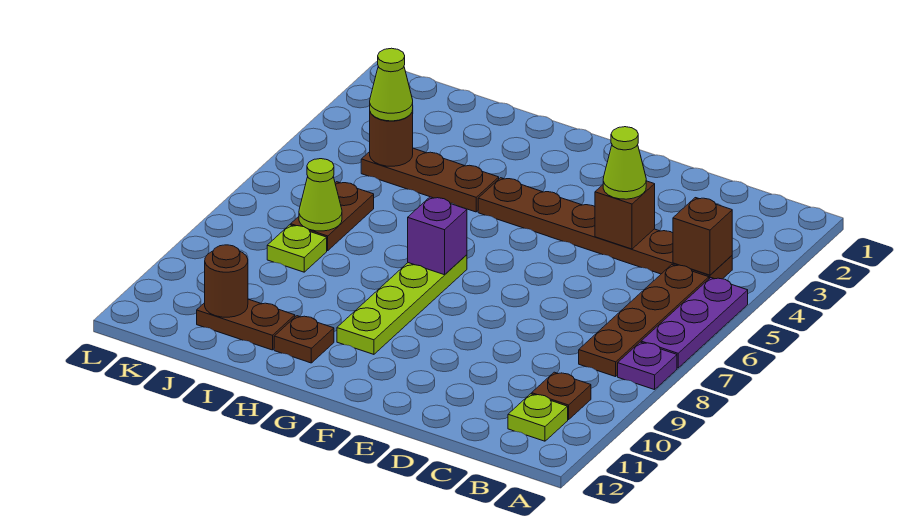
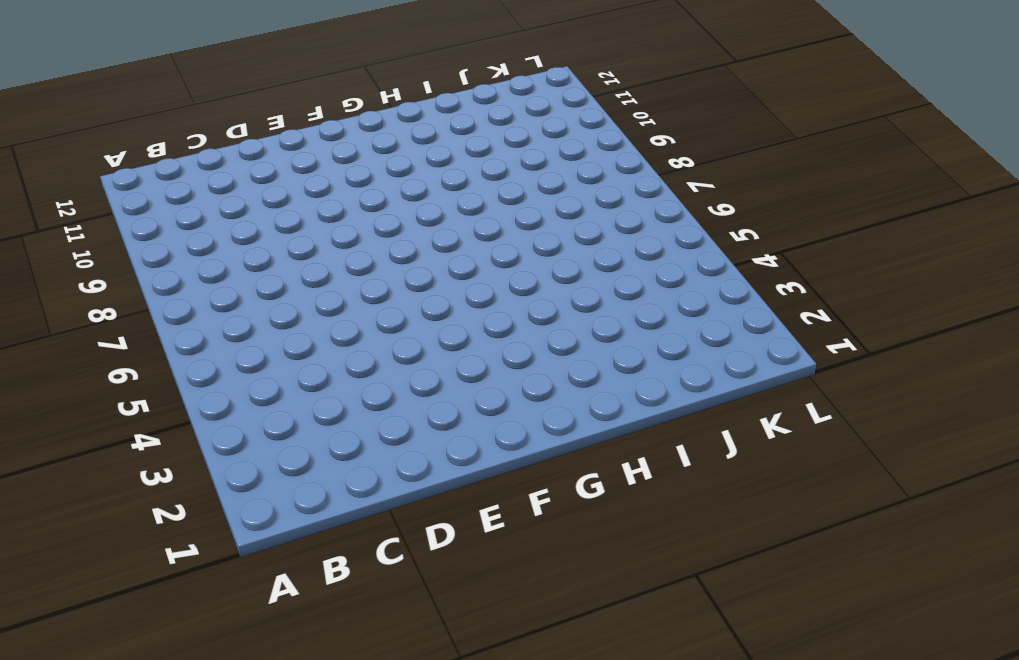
none -> purple plate A5:A7 level 1
none -> purple plate A8 level 1
none -> brown plate B4:G4 level 1

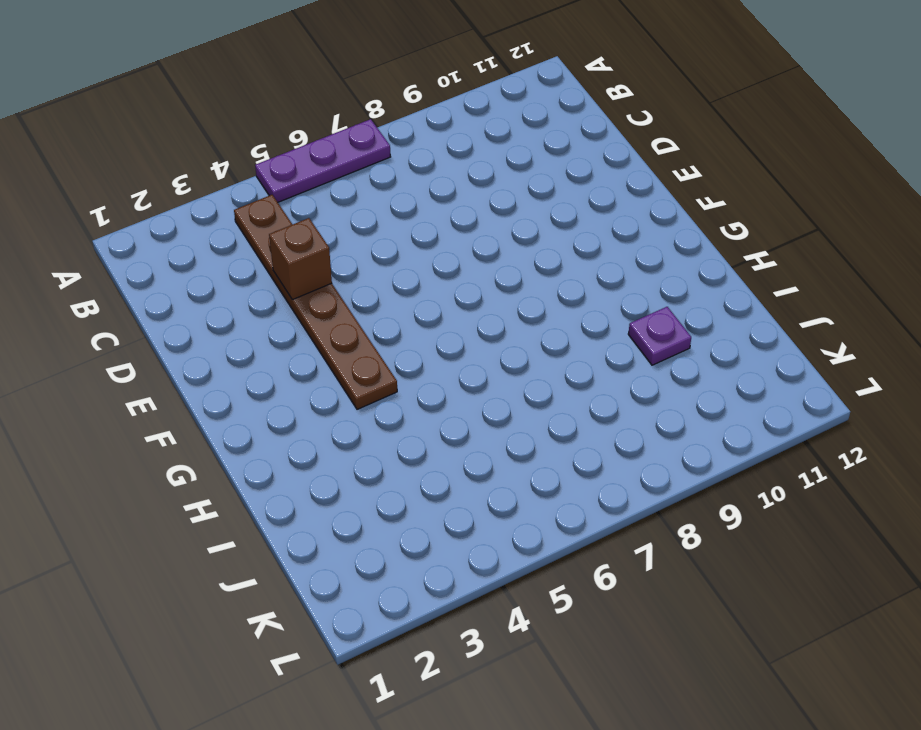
purple plate I10 level 1 -> purple plate A8 level 1
none -> brown plate B5:B8 level 1
none -> brown plate B10 level 1
none -> lime plate B11 level 1

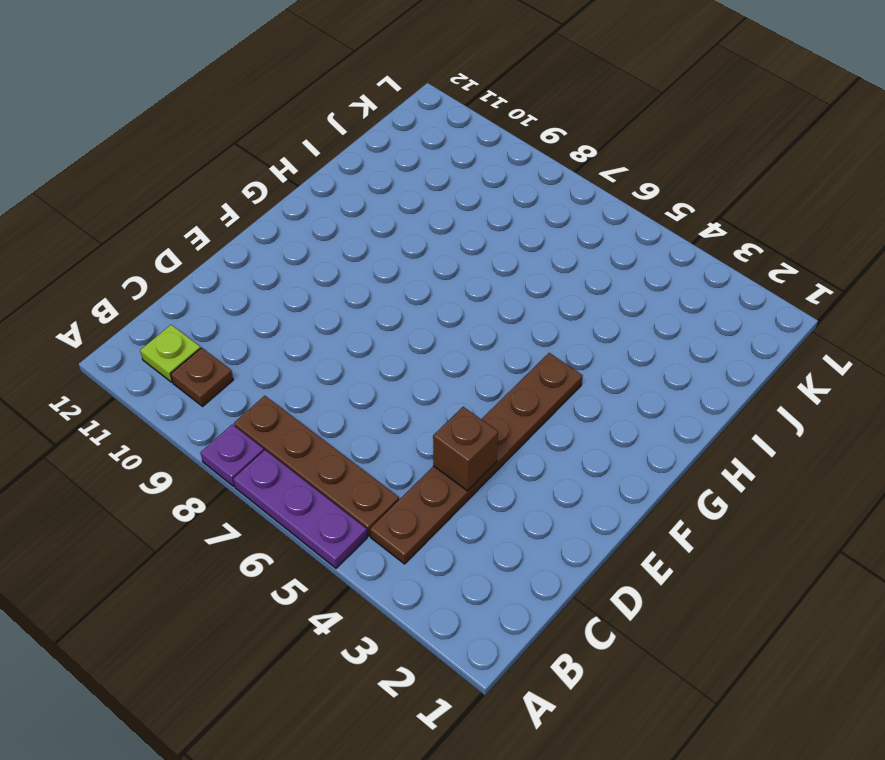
none -> lime plate G7:G10 level 1
none -> brown plate H4:J4 level 1
none -> brown plate H11 level 1

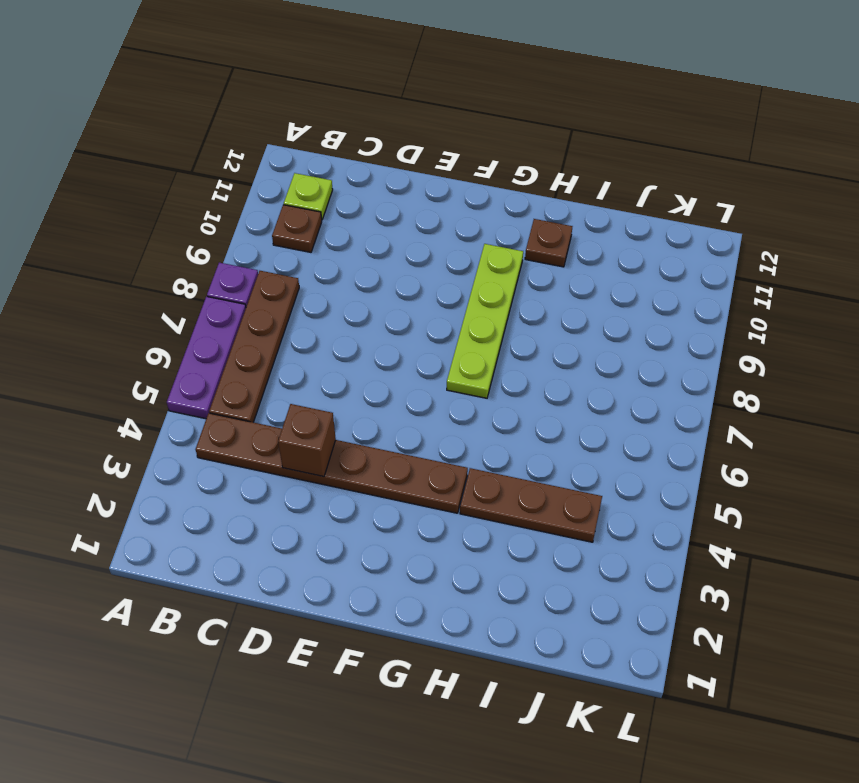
none -> brown plate I11:J11 level 1
none -> brown plate J6:J7 level 1
none -> lime plate J8 level 1

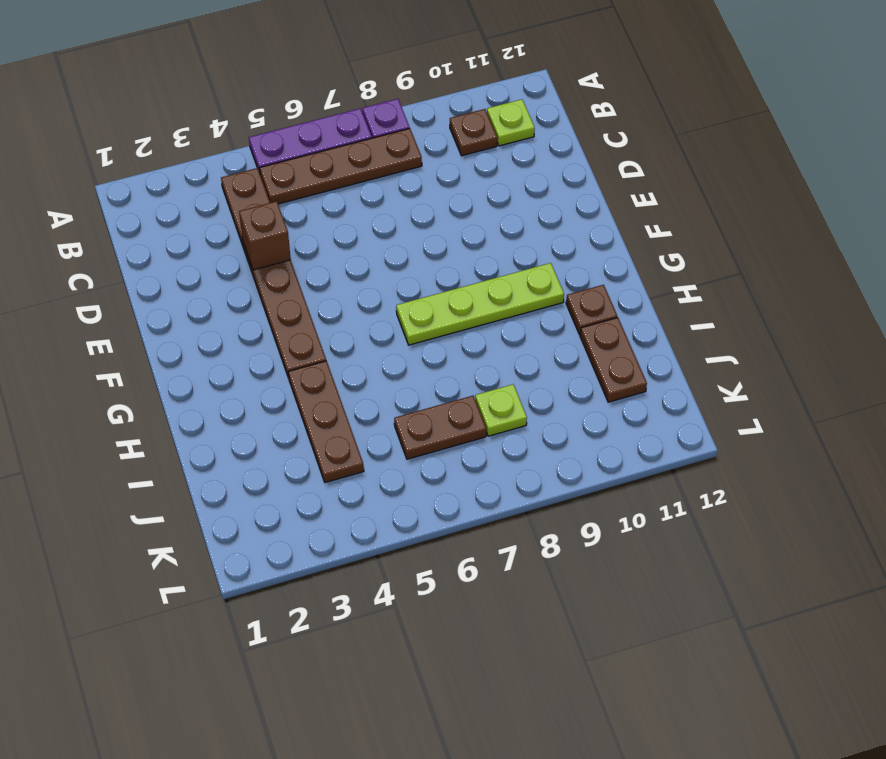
none -> brown brick B4 level 2
none -> purple brick G7 level 2
none -> brown round brick J4 level 2

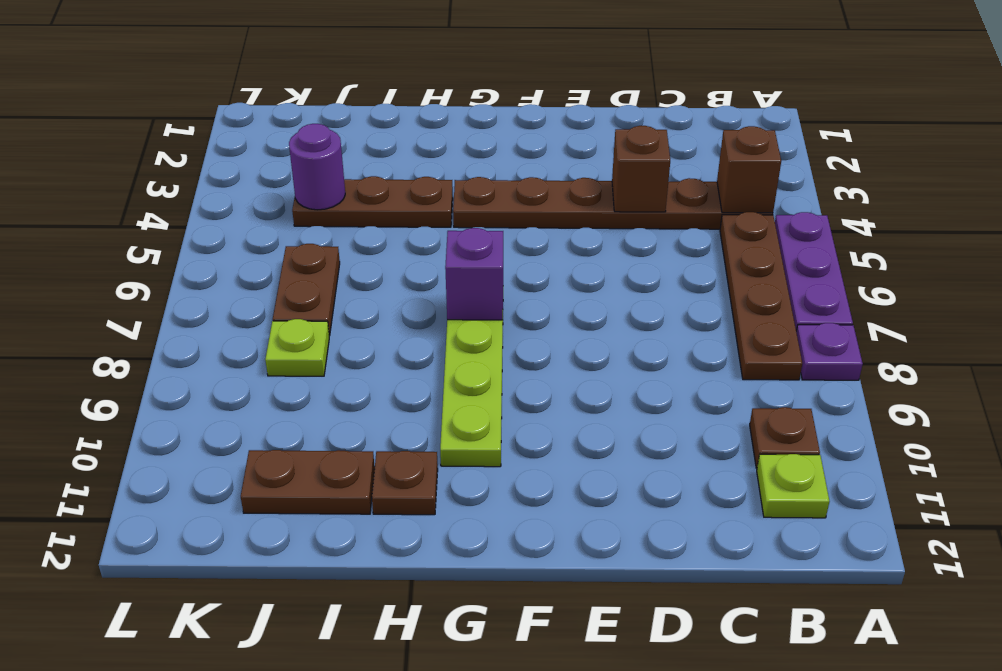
purple round brick J4 level 2 -> brown round brick J4 level 2
none -> lime cone J7 level 2
none -> brown round brick J11 level 2
none -> lime cone D4 level 3

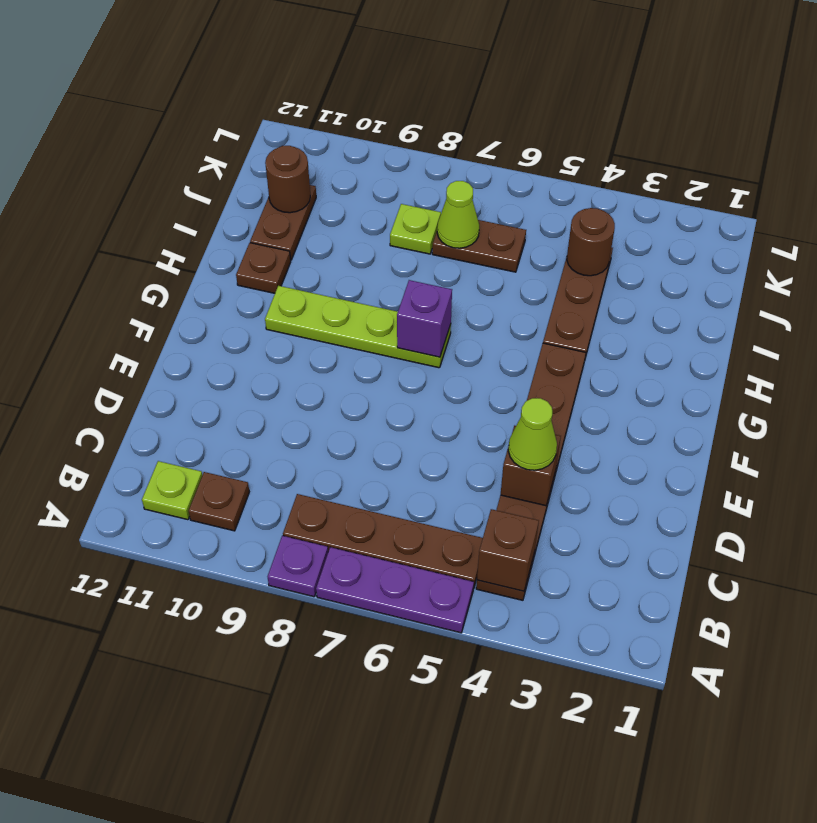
none -> lime cone J4 level 3

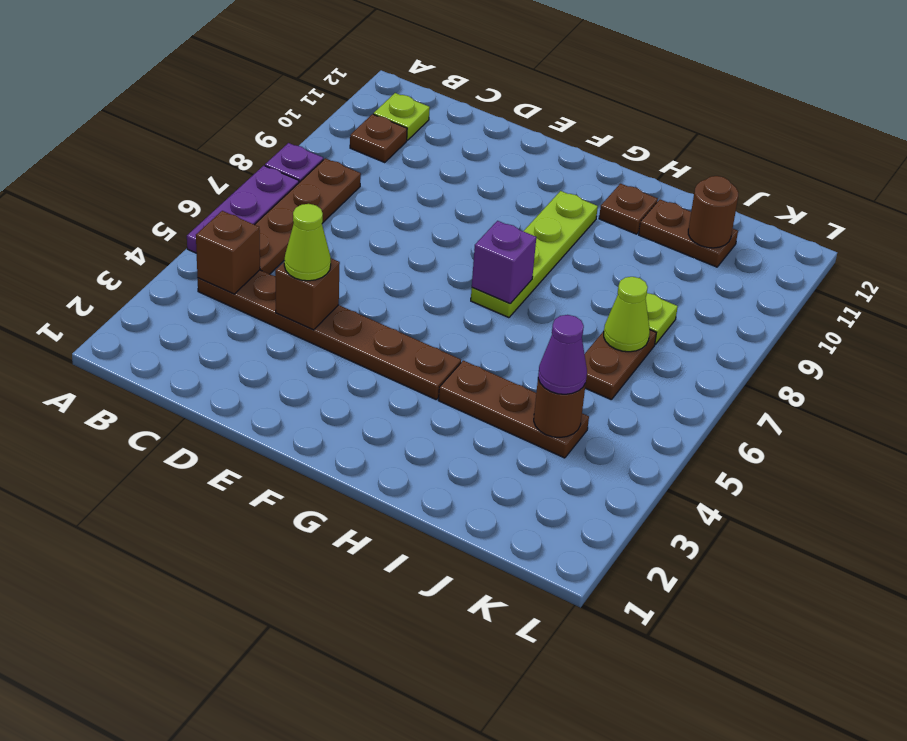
purple cone J4 level 3 -> lime cone J4 level 3

